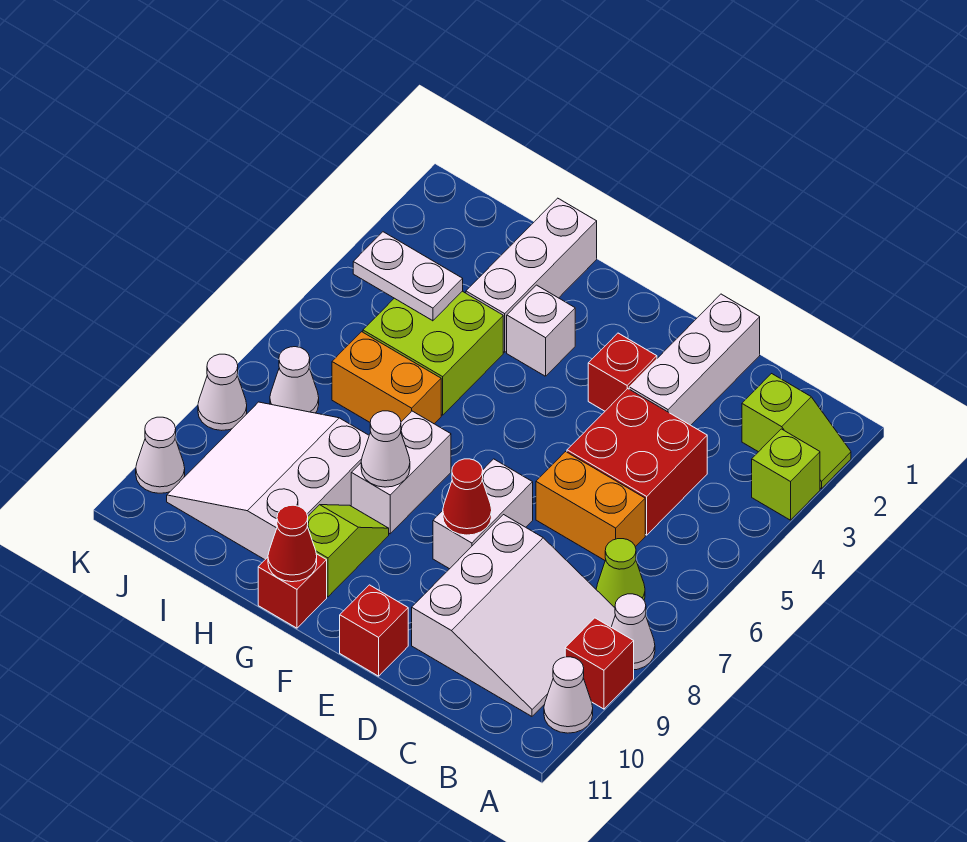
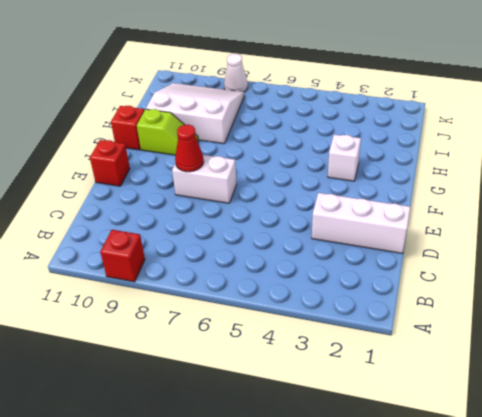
none -> lime slope A2:B2 level 1 top B
none -> lime brick A3 level 1
none -> white cone A8 level 1

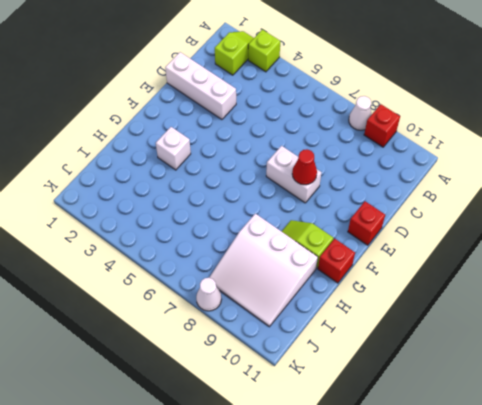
none -> white cone A10 level 1
none -> lime cone B7 level 1
none -> white slope B8:D10 level 1 top D

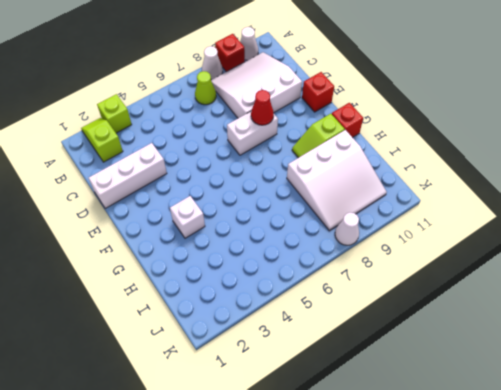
none -> red brick C4:D5 level 1
none -> orange brick C6:D6 level 1
none -> red brick E3 level 1

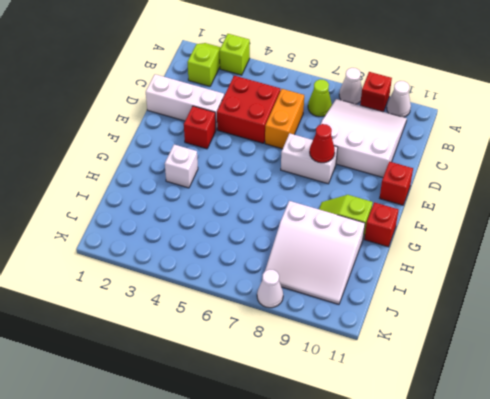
none -> white brick G7:G8 level 1
none -> white brick H1:H3 level 1
none -> lime brick H4:I5 level 1

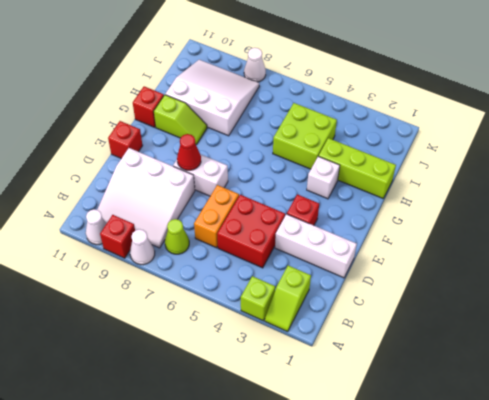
lime brick H1:H3 level 1 -> white brick H1:H3 level 1
none -> white brick G7:G8 level 1
none -> orange brick H6:I6 level 1
none -> white cone J7 level 1

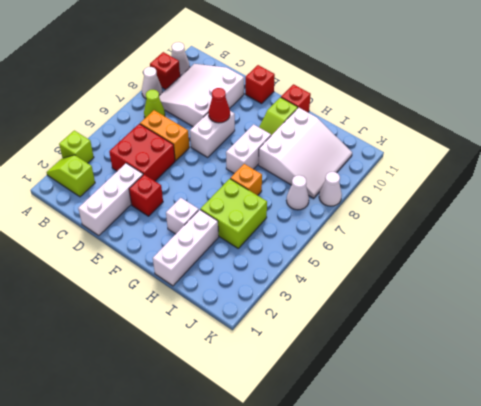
orange brick H6 level 1 -> orange brick H6:I6 level 1
none -> white cone K10 level 1
none -> white cone G8 level 2
none -> red cone G11 level 2

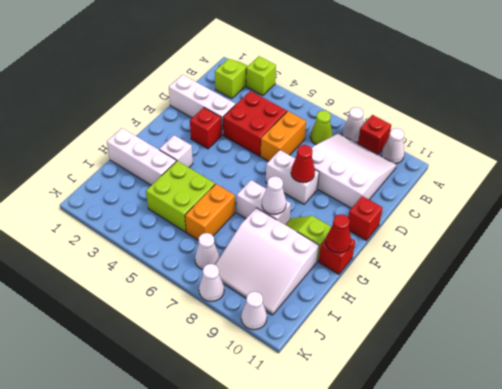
none -> white plate I4:J4 level 2

